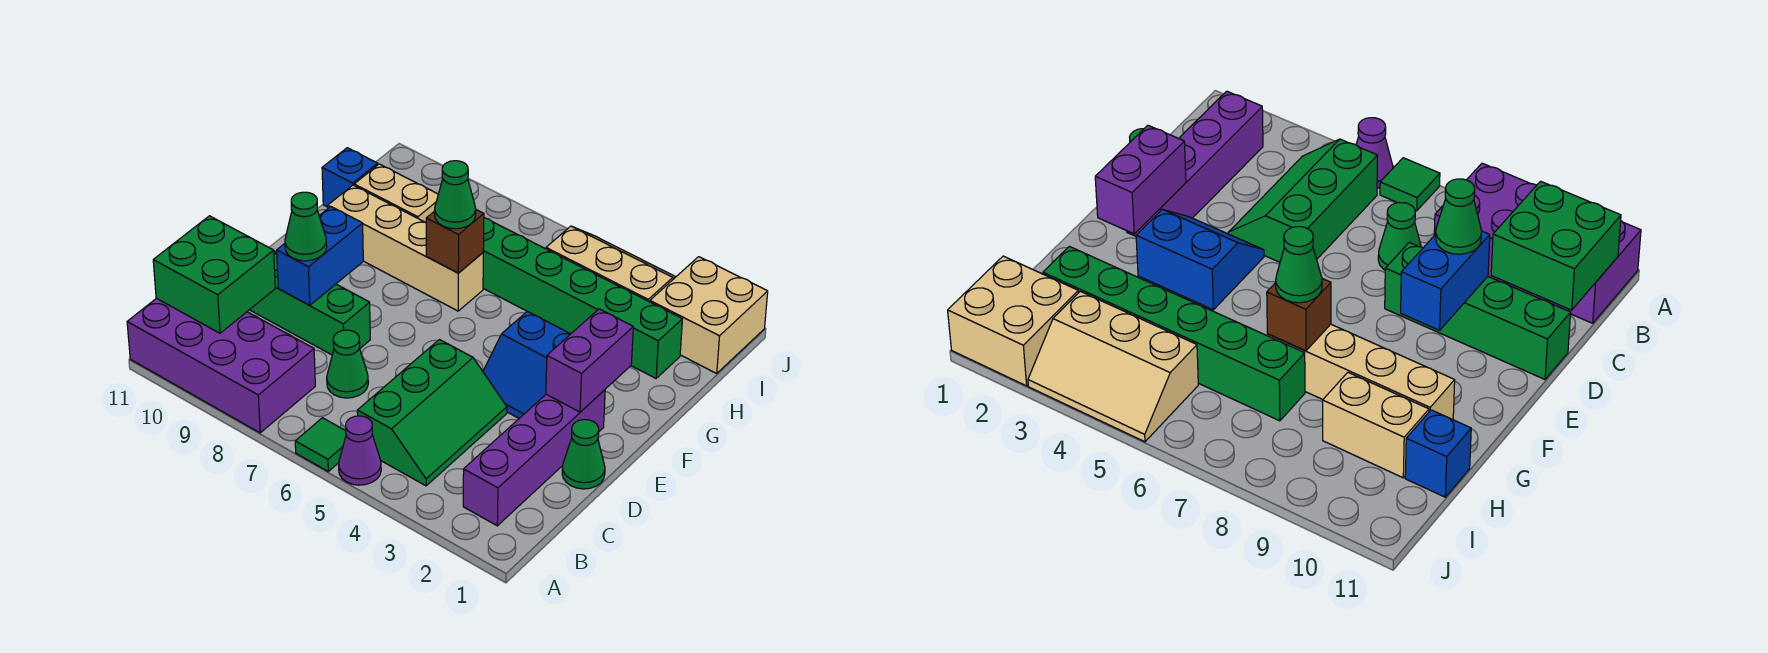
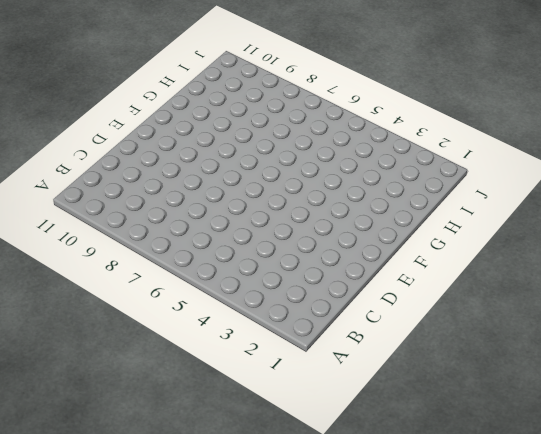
none -> purple cone A5 level 1
none -> green tile A6 level 1
none -> purple brick A8:B11 level 1

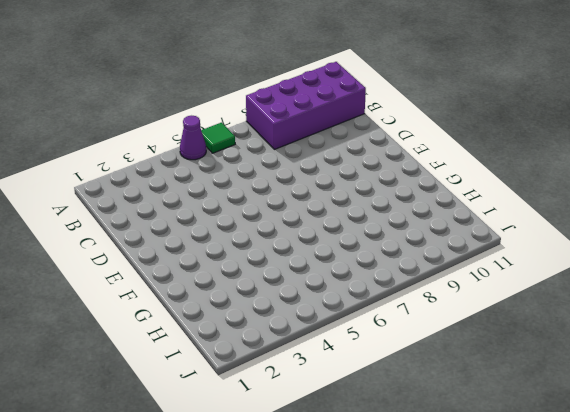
none -> purple brick B2:E2 level 1
none -> green slope B4:D5 level 1 top 5
none -> green cone C7 level 1

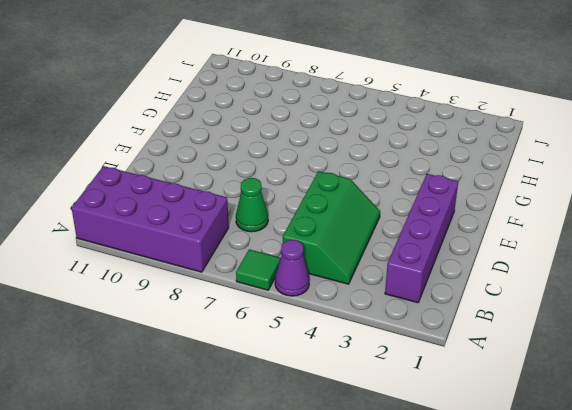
none -> green cone D1 level 1
none -> green brick D8:D11 level 1
none -> blue slope E3:F4 level 1 top F

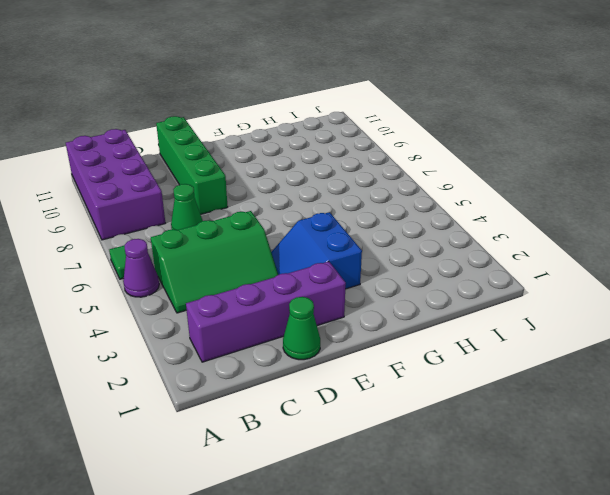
none -> tan brick G7:G10 level 1
none -> green brick H2:H7 level 1
none -> tan brick H9:H10 level 1

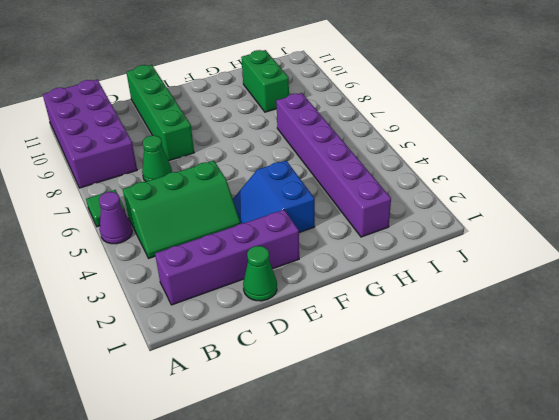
purple brick H2:H7 level 1 -> green brick H2:H7 level 1
green brick H9:H10 level 1 -> tan brick H9:H10 level 1
none -> tan brick G7:G10 level 1
none -> blue brick H11 level 1
none -> tan brick I1:J2 level 1

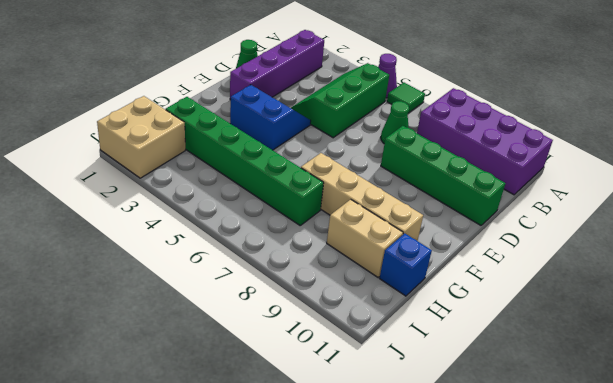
none -> tan slope I3:J5 level 1 top I
none -> green brick B10:C11 level 2
none -> blue brick D9:E9 level 2

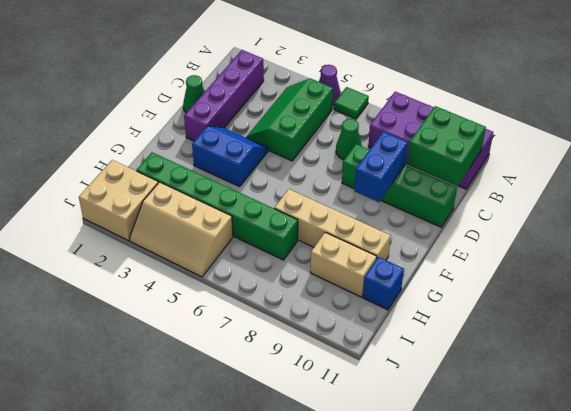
none -> purple brick E2:F2 level 2
none -> brown brick G7 level 2
none -> green cone D9 level 3

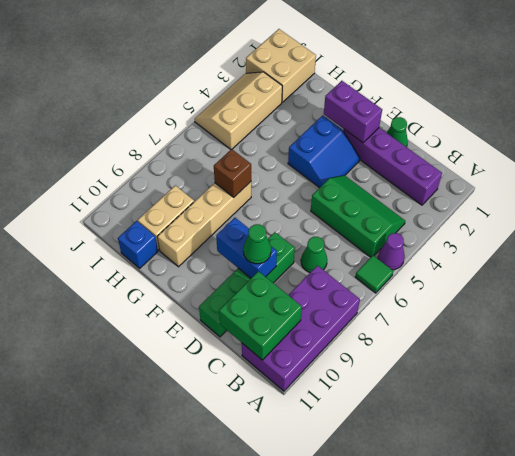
none -> green brick H2:H7 level 1
none -> green cone G7 level 3

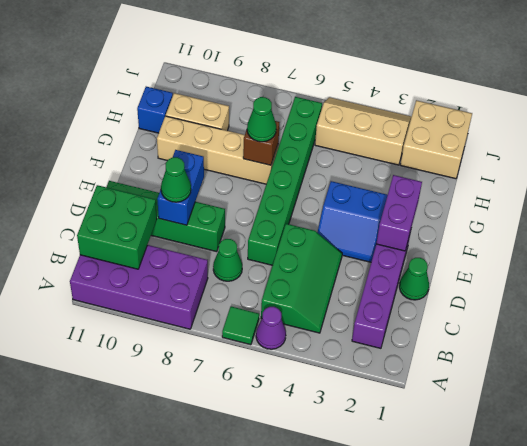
green brick D6:I6 level 1 -> green brick H2:H7 level 1

